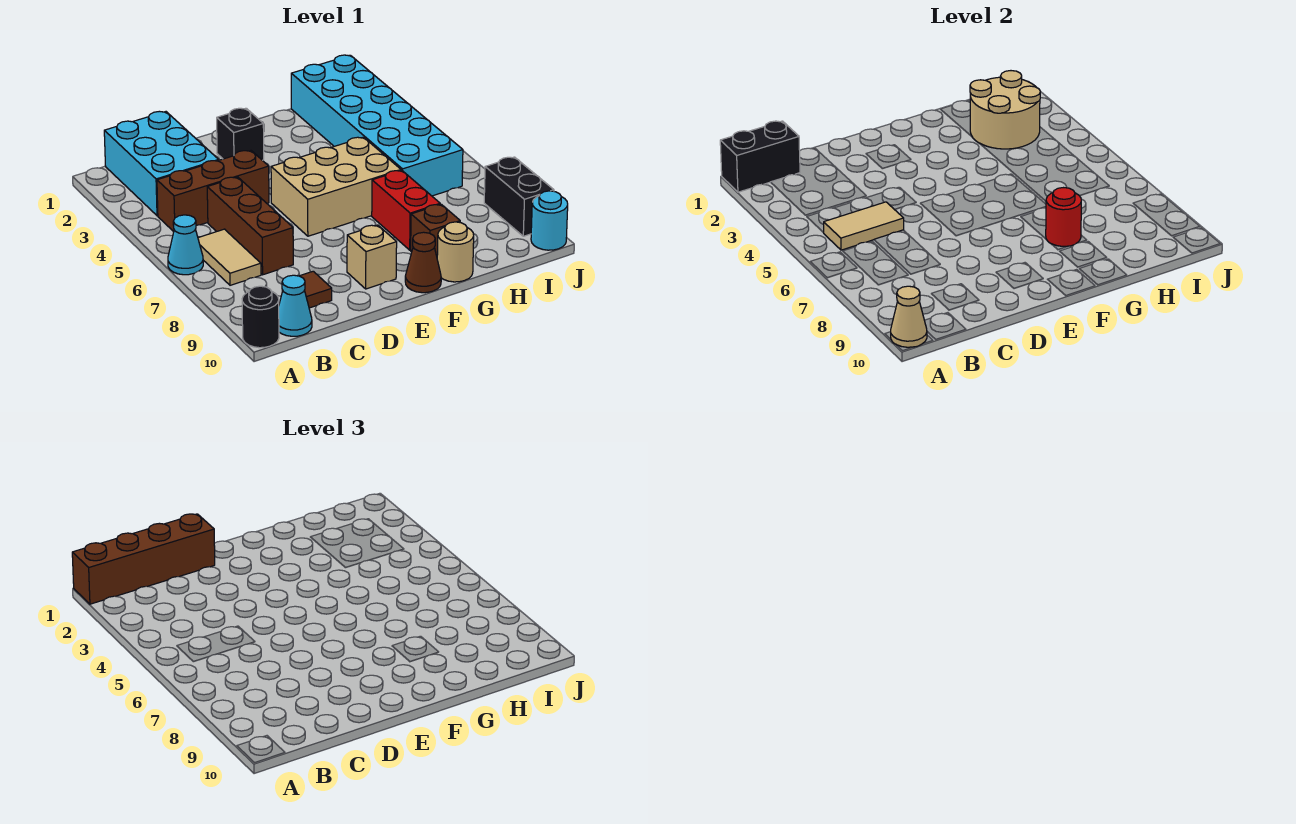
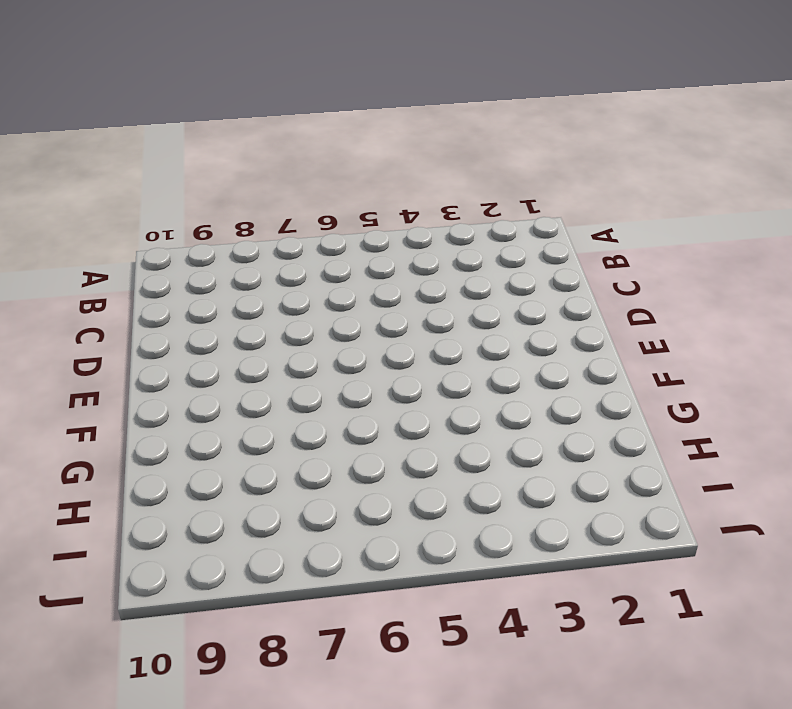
none -> cyan cone A6 level 1
none -> black round brick A10 level 1
none -> cyan brick B1:C3 level 1

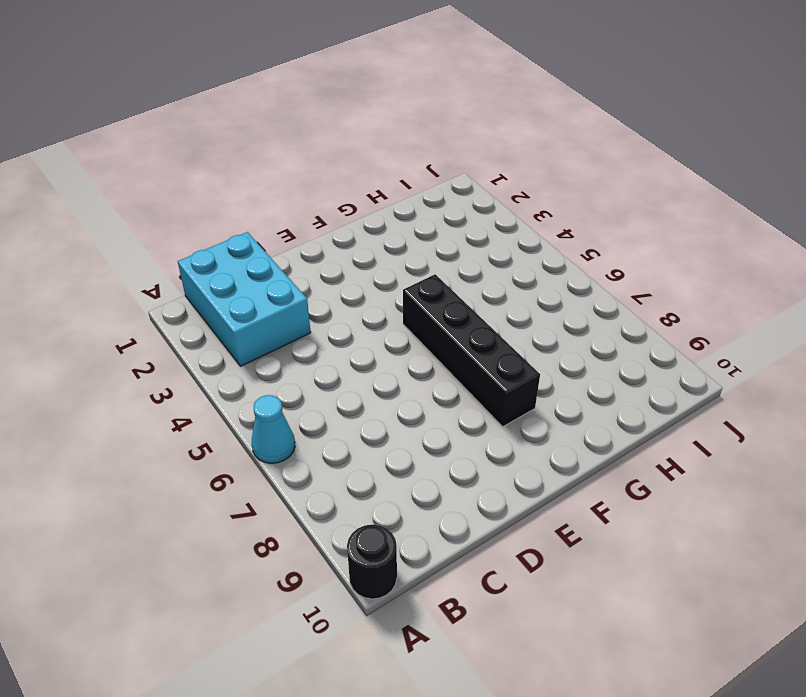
black brick F5:F8 level 1 -> tan brick E5:G6 level 1
none -> brown brick B4:D4 level 1
none -> tan tile B6:B7 level 1
none -> cyan cone B10 level 1

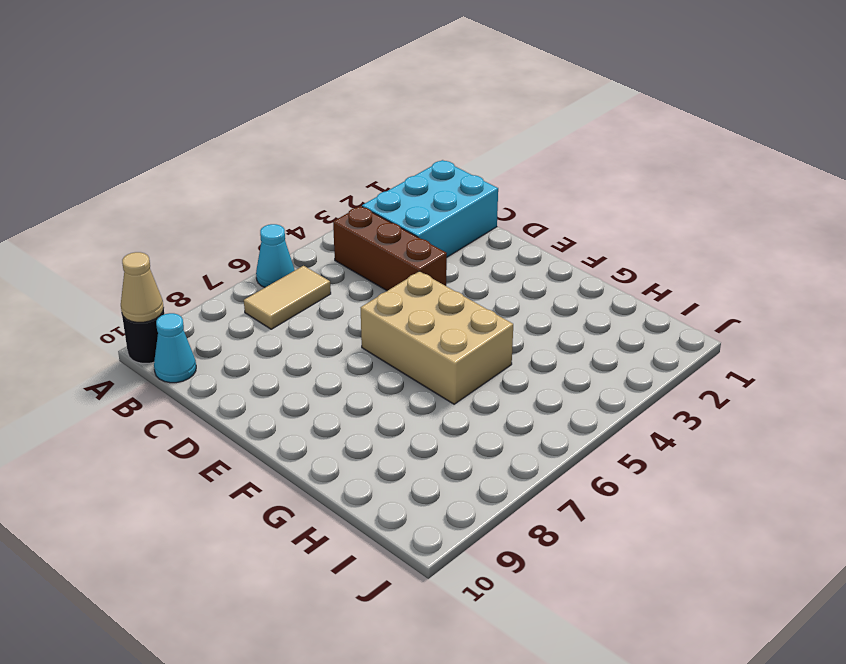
none -> brown brick C5:C7 level 1
none -> brown tile C9 level 1
none -> black brick E2 level 1

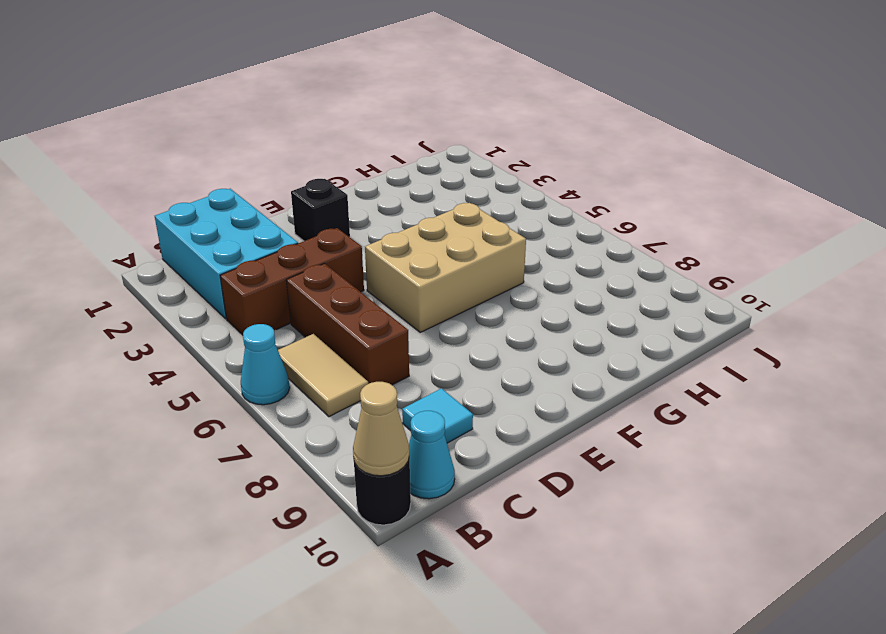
cyan tile C9 level 1 -> brown tile C9 level 1
none -> tan brick E9 level 1
none -> brown cone F10 level 1
none -> red brick G7:G8 level 1

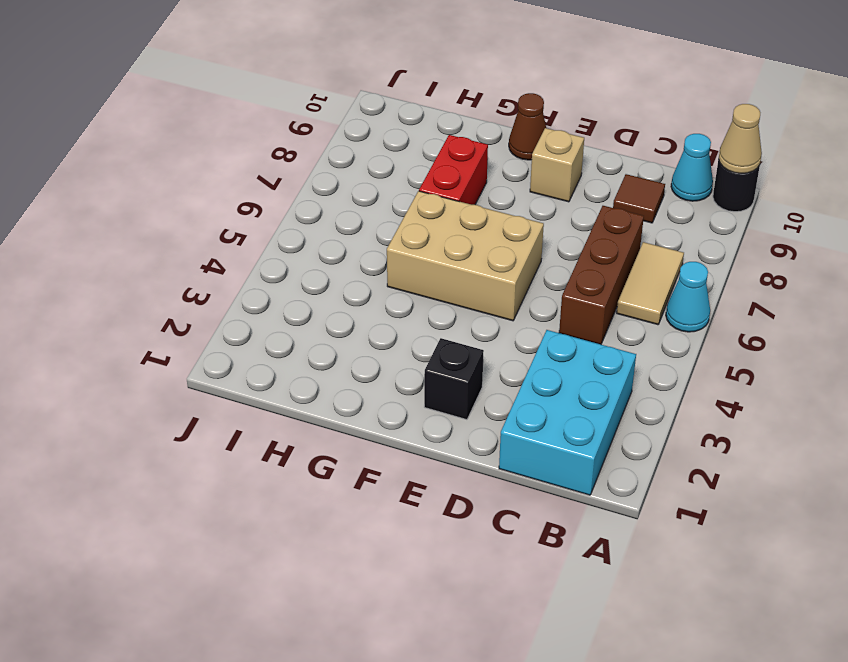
none -> brown brick B4:D4 level 1
none -> brown brick G9 level 1
none -> tan round brick G10 level 1

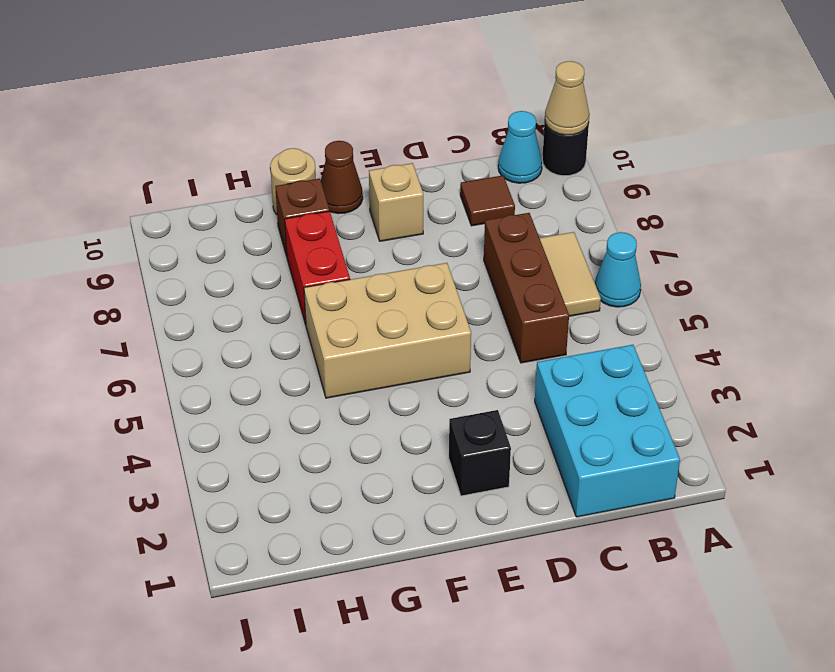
none -> brown brick B4:D4 level 1
none -> cyan brick H1:I6 level 1
none -> black brick J8:J9 level 1

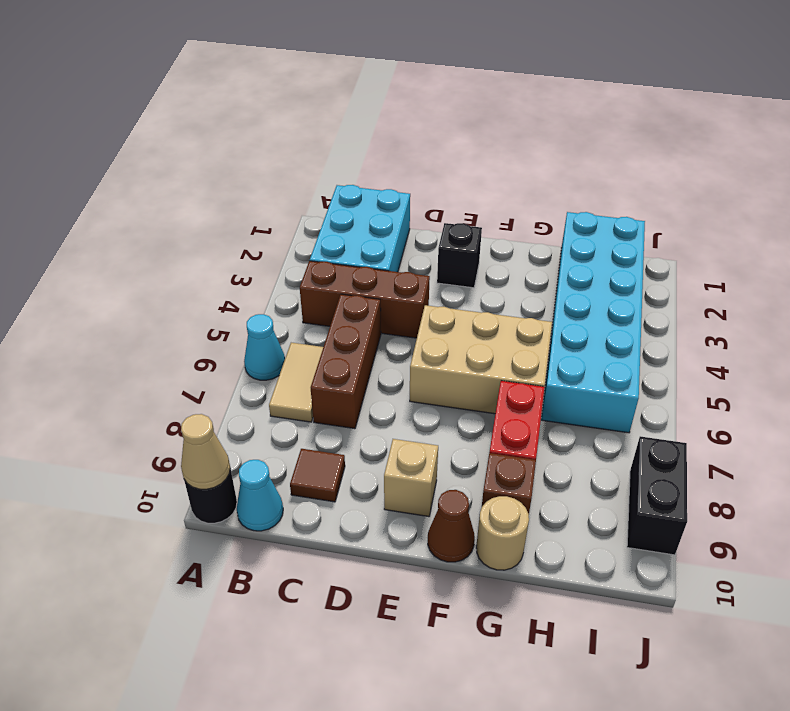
none -> cyan round brick J10 level 1
none -> black brick A1:B1 level 2
none -> tan tile B5:C5 level 2

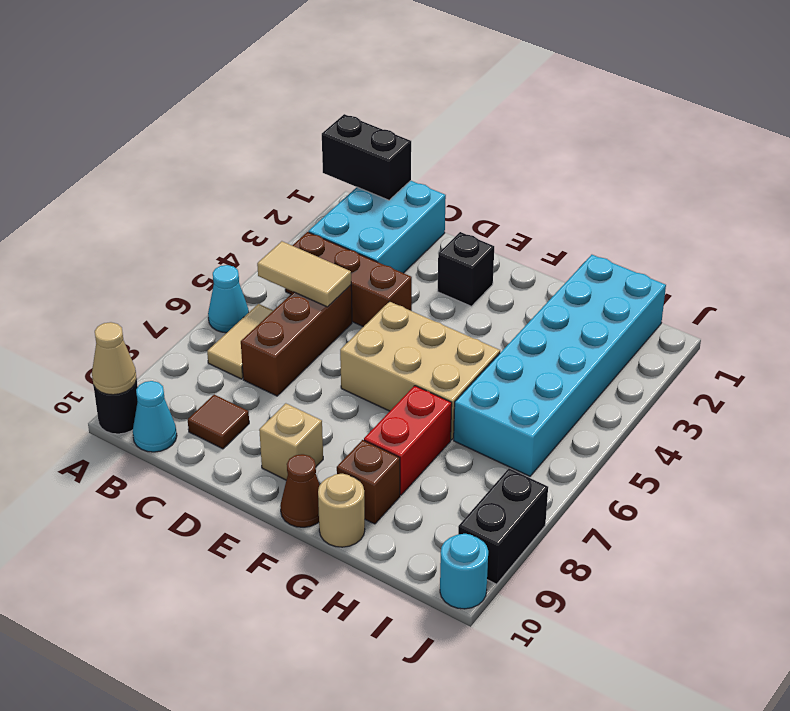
none -> red round brick G8 level 2
none -> tan round brick H2:I3 level 2
none -> brown brick A1:D1 level 3

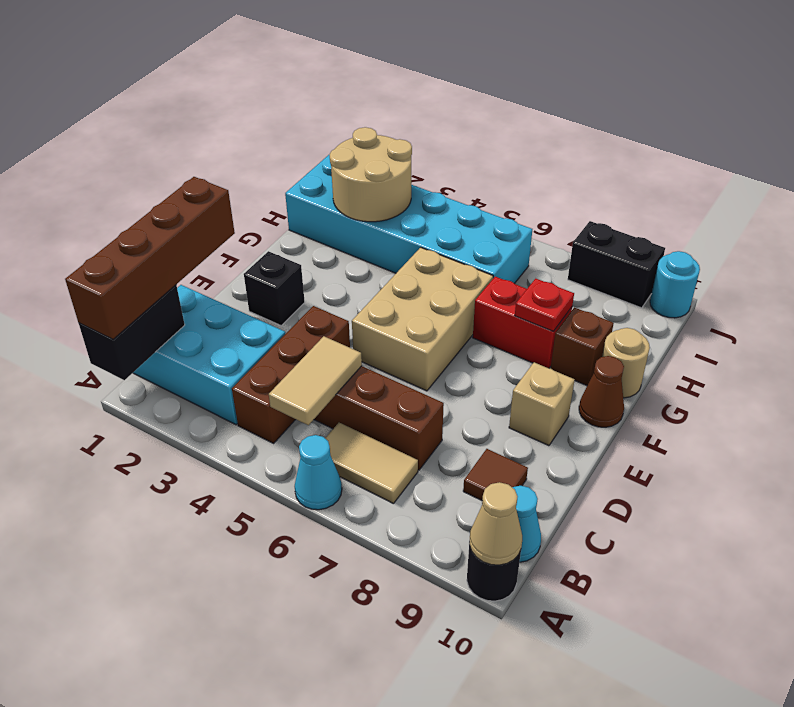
red plate G8 level 2 -> red round brick G8 level 2

